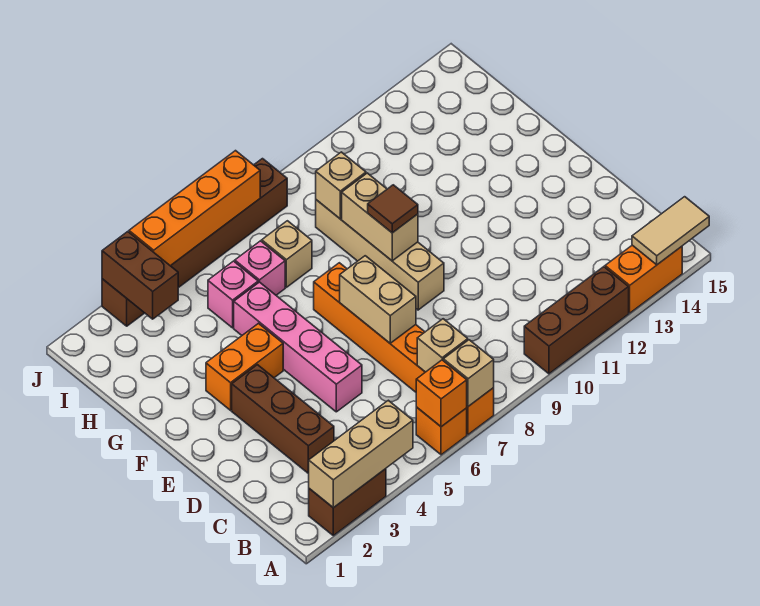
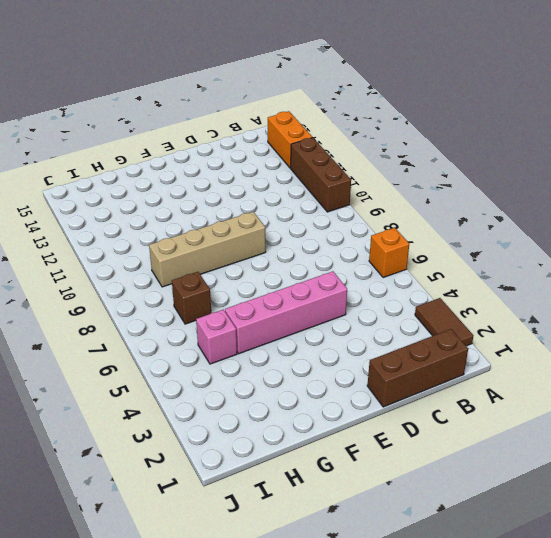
brown tile A2:A3 level 1 -> brown brick A2:A3 level 1
brown brick B1:D1 level 1 -> brown brick C3:E3 level 1
brown brick H7 level 1 -> tan brick H7 level 1
none -> orange brick A7:F7 level 1
none -> orange brick F3:F4 level 1
none -> pink brick H6 level 1

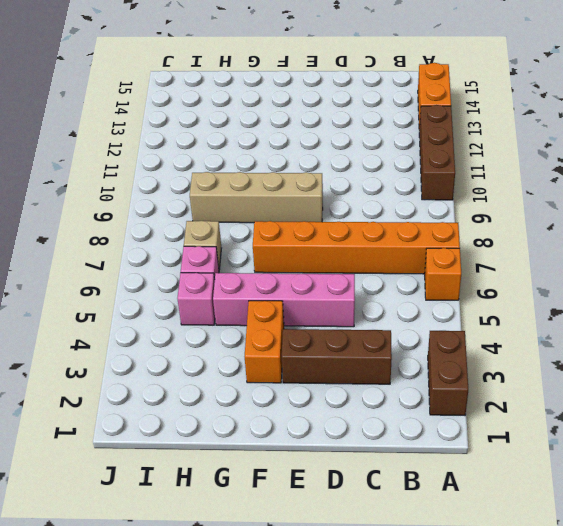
none -> brown brick J3:J8 level 1
none -> tan brick A2:A4 level 2
none -> orange brick A6 level 2

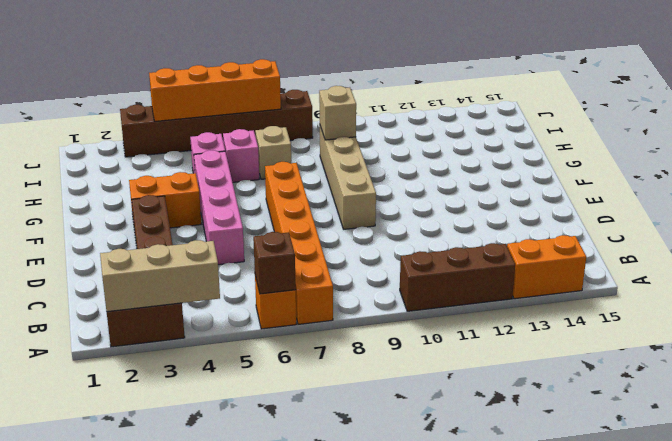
brown brick A6 level 2 -> orange brick A6 level 2
none -> tan brick A7 level 2
none -> tan tile A14:A15 level 2
none -> tan brick B7 level 2

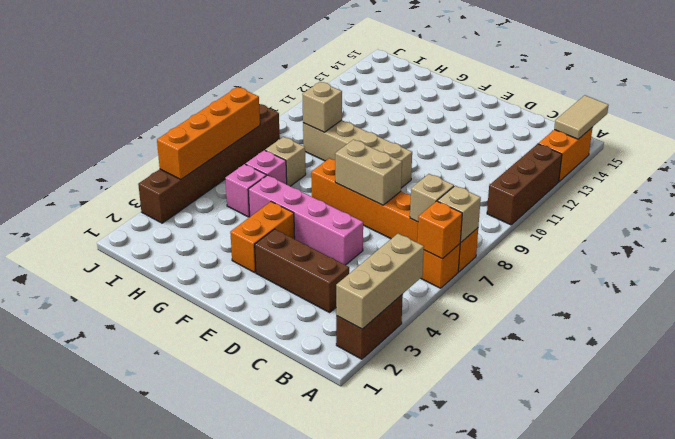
none -> tan brick F9:G9 level 2
none -> brown brick I3:J3 level 2
none -> brown tile F9 level 3

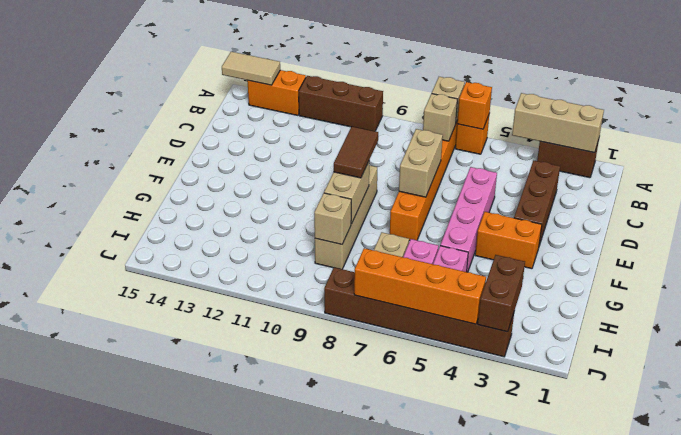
brown tile E9:F9 level 3 -> brown tile F9 level 3

